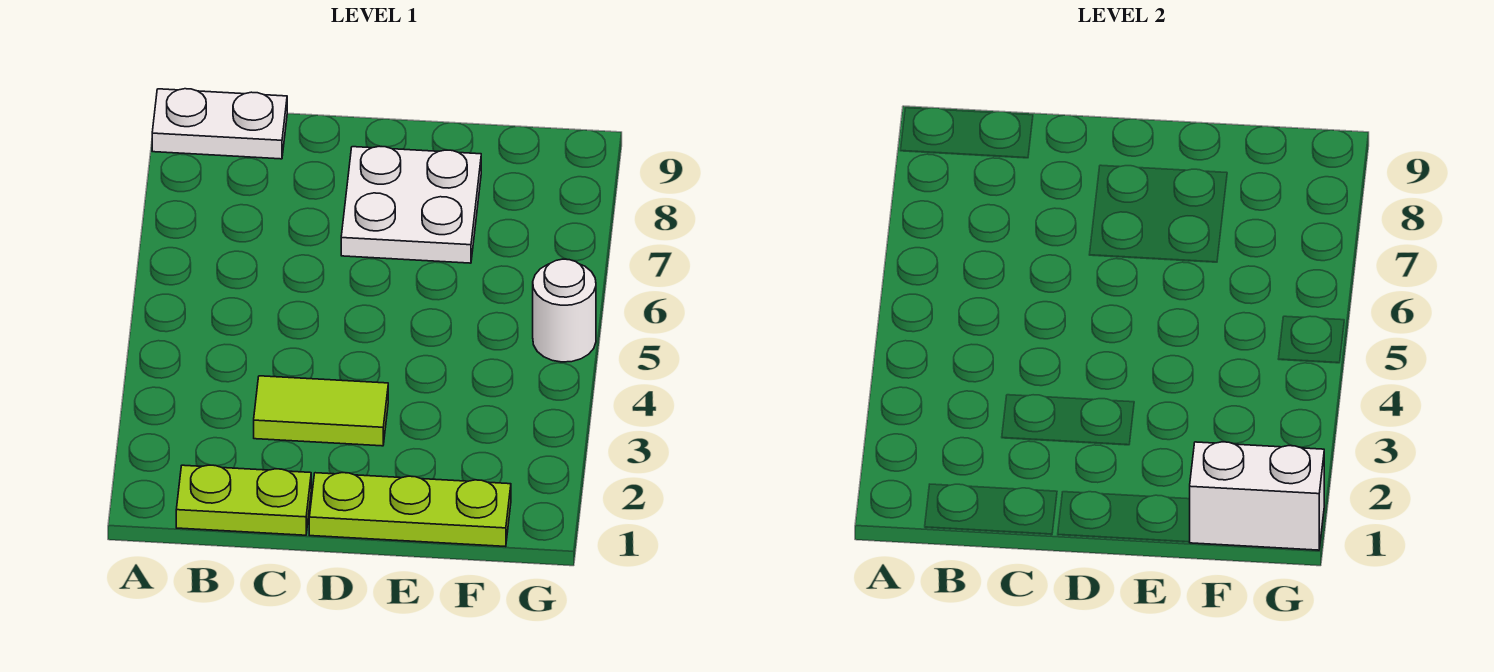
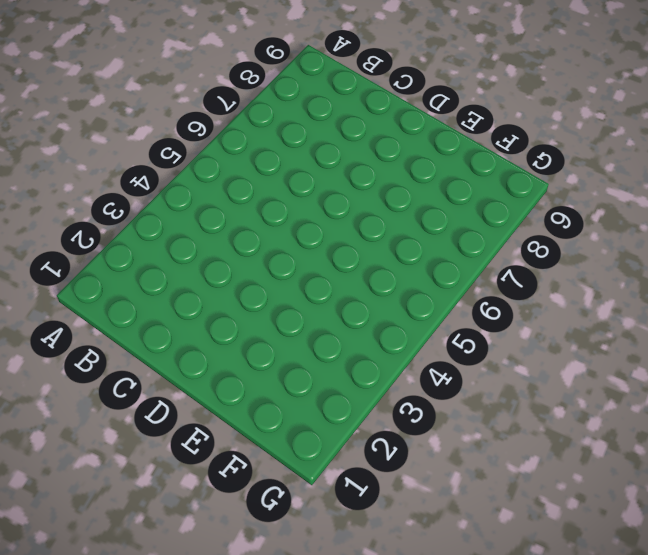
none -> white plate A9:B9 level 1
none -> lime plate B1:C1 level 1

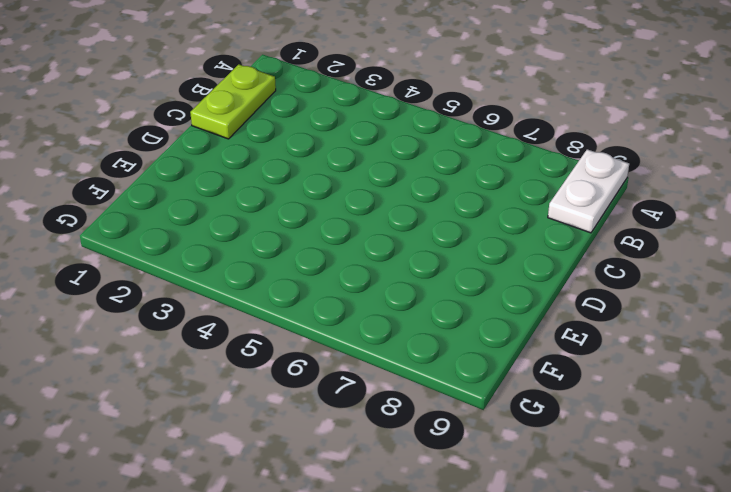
none -> lime tile C3:D3 level 1
none -> lime plate D1:F1 level 1

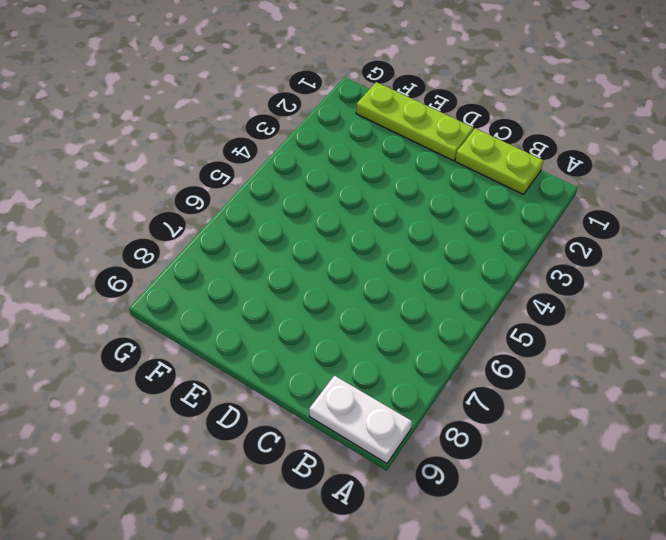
none -> lime tile C3:D3 level 1
none -> white plate D7:E8 level 1

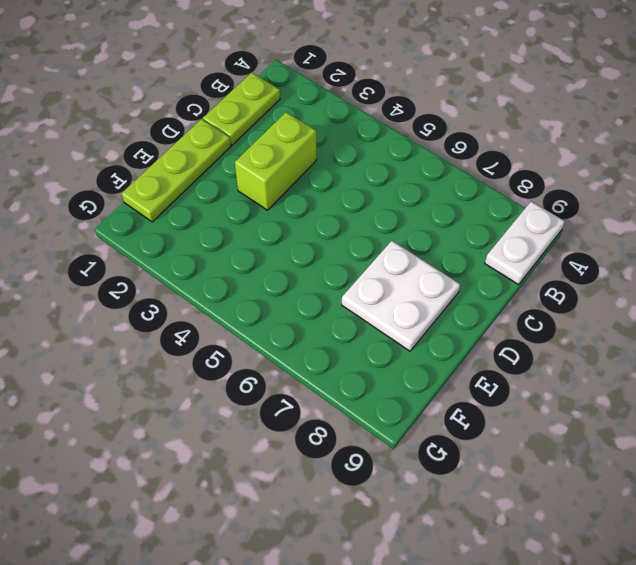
lime brick C3:D3 level 1 -> lime tile C3:D3 level 1
none -> white round brick G5 level 1
none -> white brick F1:G1 level 2

